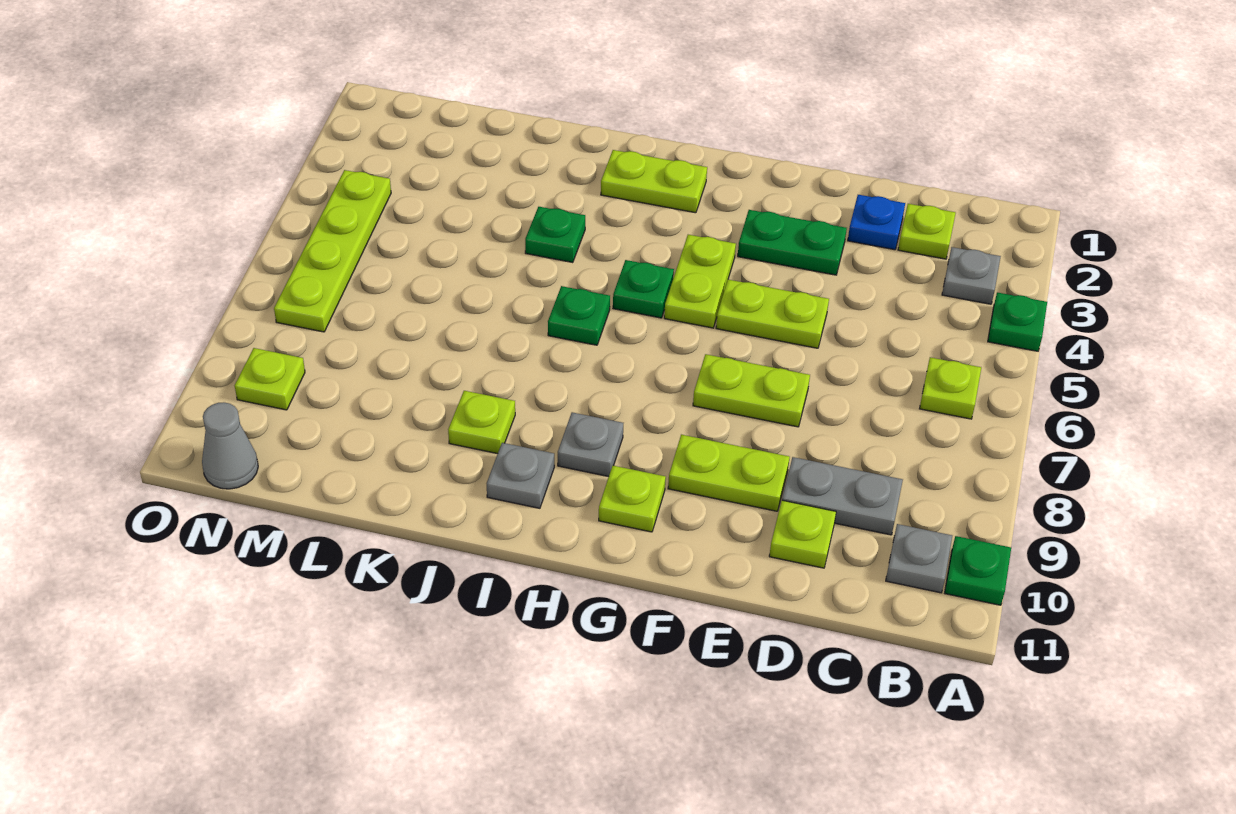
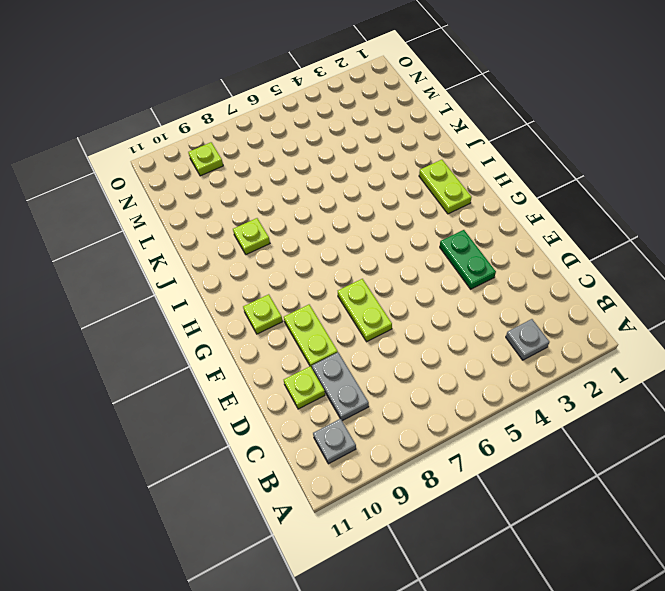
none -> green plate A4 level 1
none -> green plate A10 level 1
none -> lime plate B6 level 1

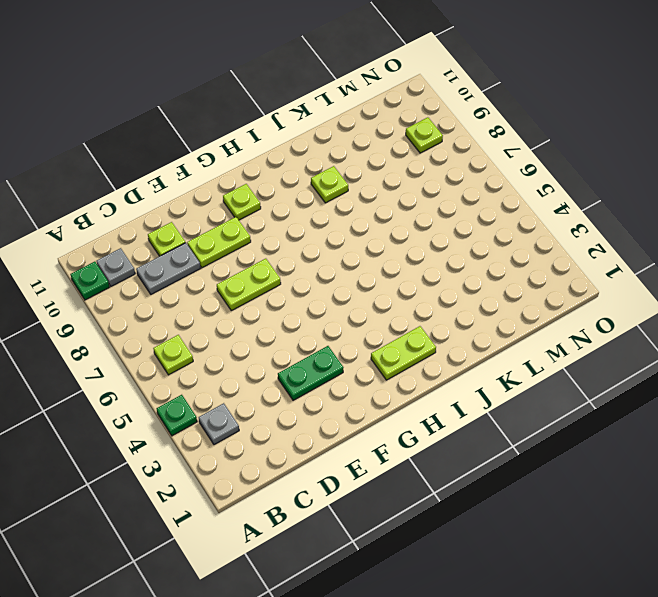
none -> lime plate C2 level 1
none -> blue plate D2 level 1
none -> lime plate E5:F5 level 1

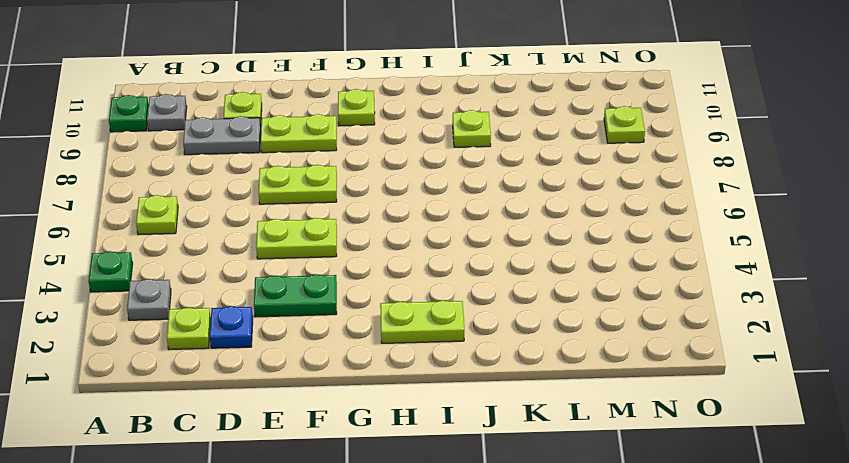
none -> lime plate G4:G5 level 1
none -> green plate H5 level 1
none -> grey plate H9 level 1

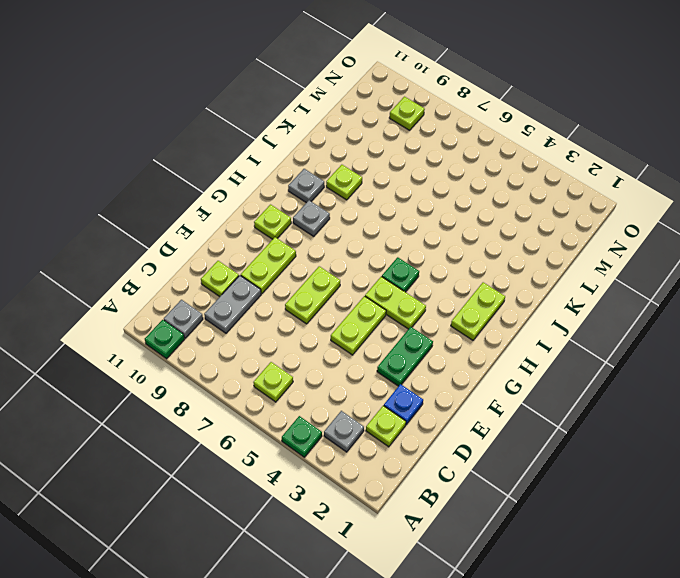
none -> green plate I6 level 1
none -> green plate J4 level 1
none -> lime plate N4:N7 level 1

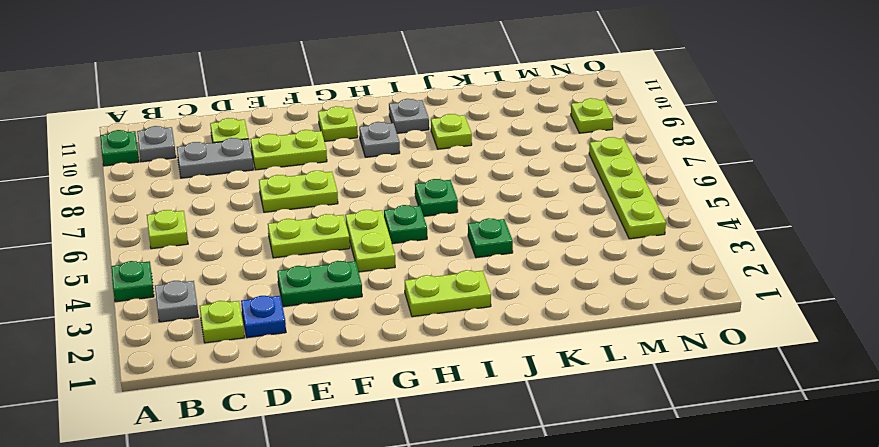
none -> grey cone N11 level 1

